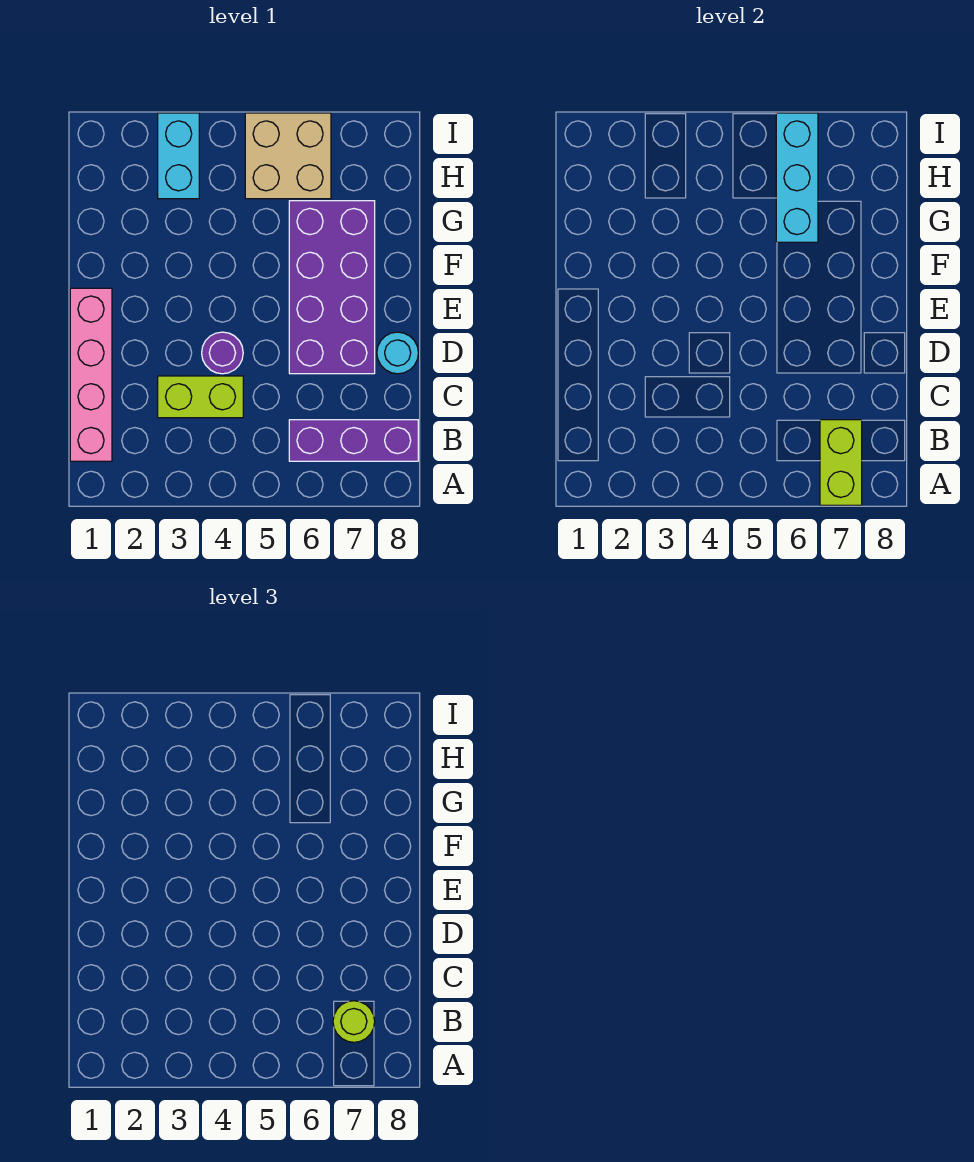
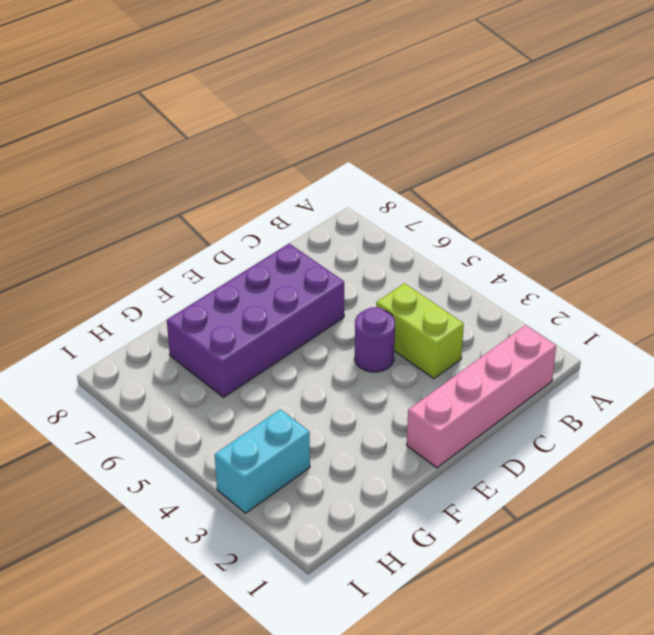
none -> purple brick B6:B8 level 1
none -> cyan round brick D8 level 1

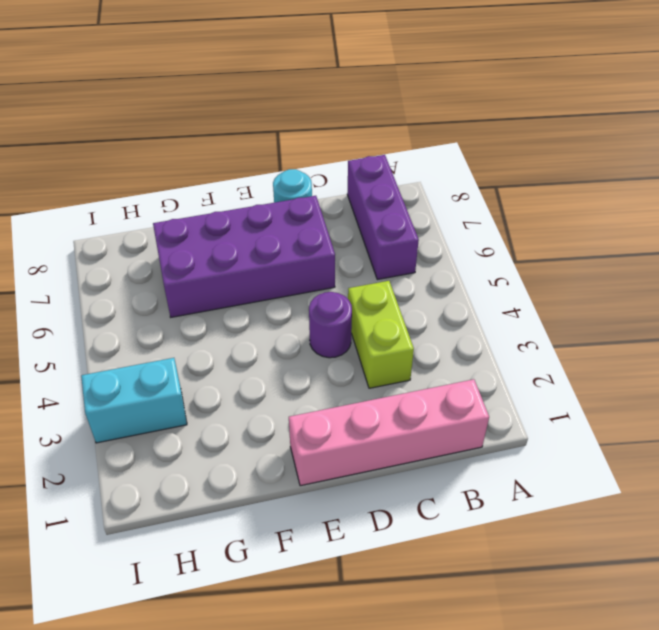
none -> tan brick H5:I6 level 1
none -> lime brick A7:B7 level 2

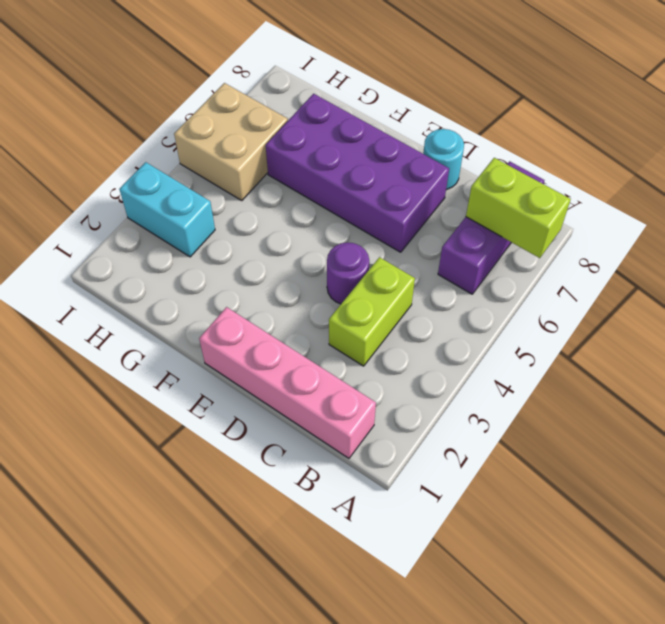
none -> cyan brick G6:I6 level 2
none -> lime round brick B7 level 3

